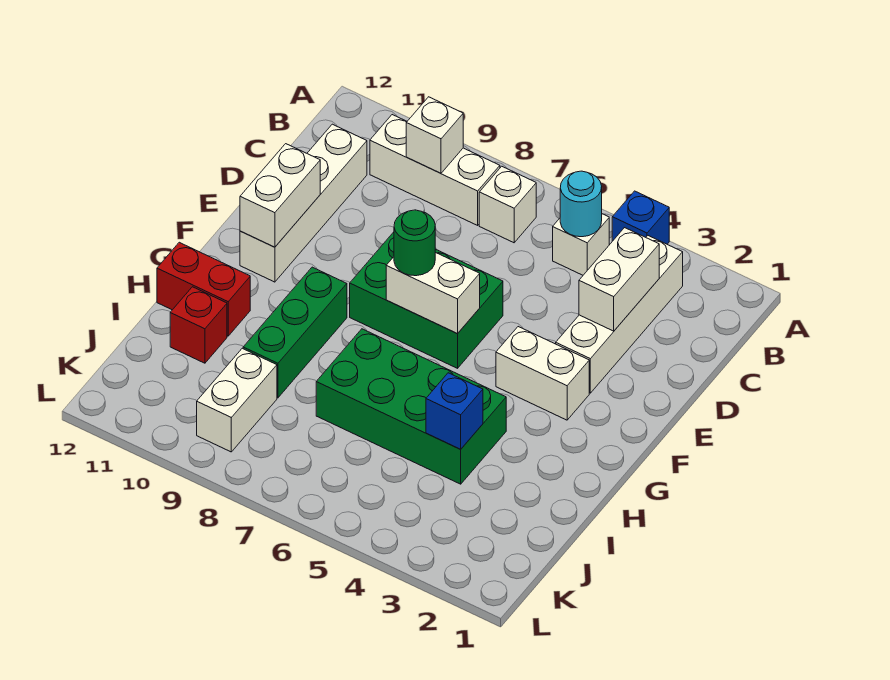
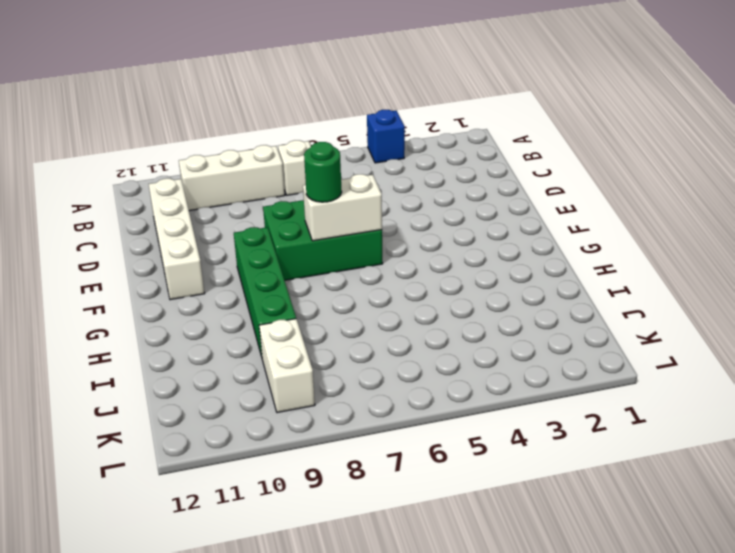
green brick F9:I9 level 1 -> green brick G9:I9 level 1
none -> white brick B3:E3 level 1
none -> white brick B5 level 1
none -> white brick F3:F4 level 1

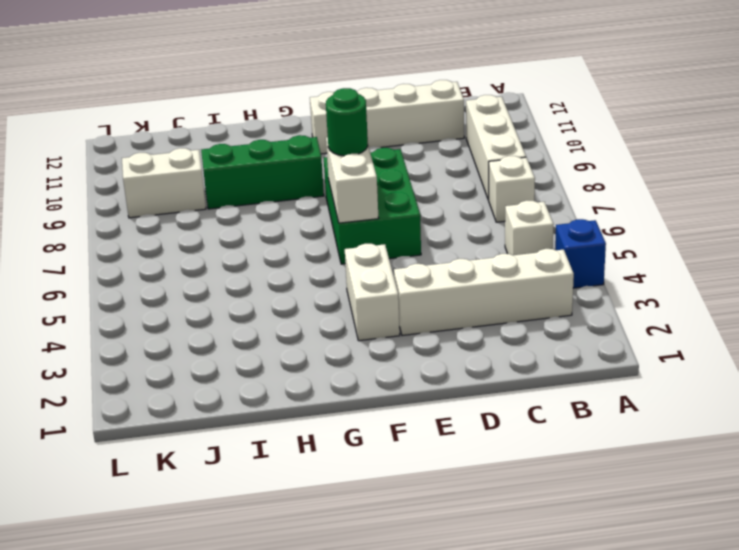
none -> green brick H4:I7 level 1
none -> red brick H11:H12 level 1
none -> red brick I11 level 1

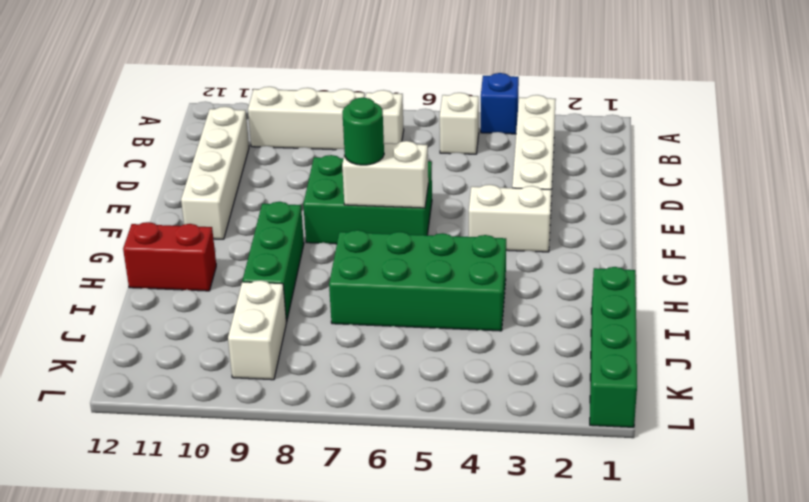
green brick I1:L1 level 1 -> none
none -> red brick I11 level 1
none -> cyan round brick B5 level 2
none -> white brick B9 level 2

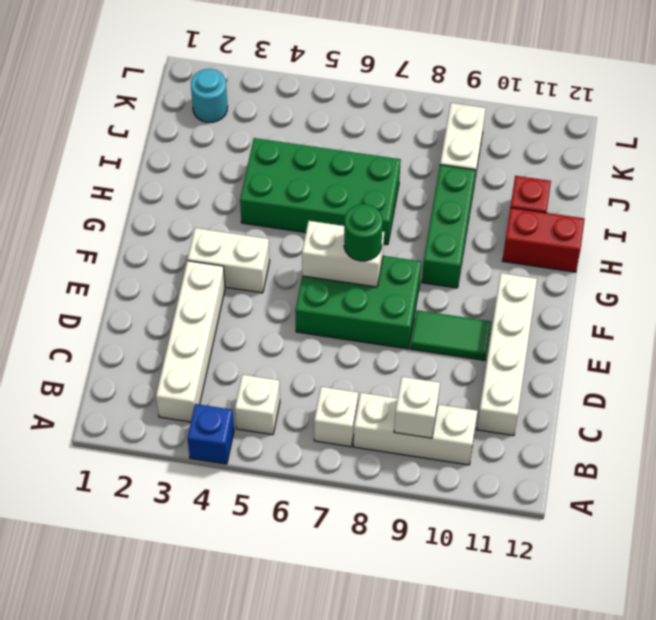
green tile E9:E10 level 1 -> none
cyan round brick K2 level 1 -> cyan round brick B5 level 2
none -> white brick C3:D3 level 2
none -> white brick E11:F11 level 2
none -> blue brick I4 level 2

